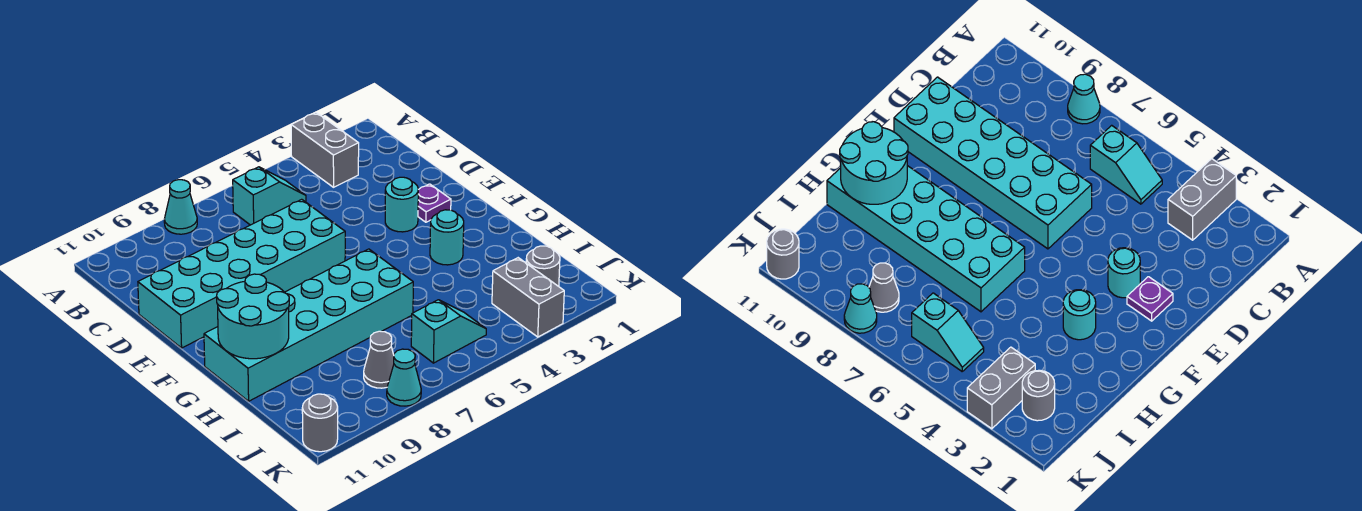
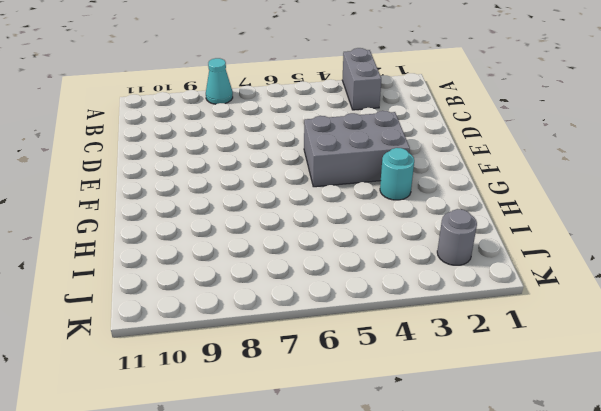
grey brick E3:F5 level 1 -> cyan round brick E3 level 1
none -> cyan slope B5:B6 level 1 top 6
none -> cyan brick D6:E11 level 1
none -> purple plate E2 level 1

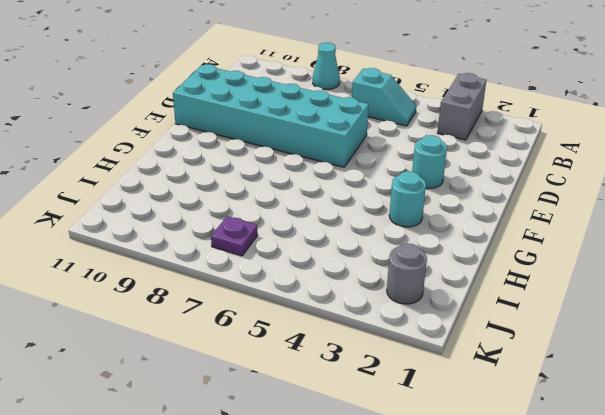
purple plate J7 level 1 -> purple plate E2 level 1
none -> cyan brick G6:H11 level 1
none -> grey brick J3:K3 level 1
none -> cyan slope J5:J6 level 1 top 6

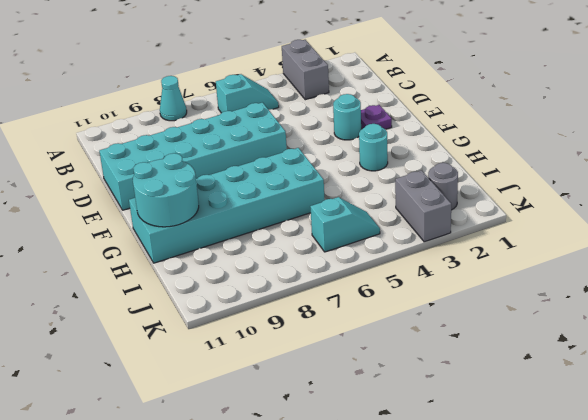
none -> grey cone J8 level 1
none -> cyan cone K8 level 1
none -> grey round brick K11 level 1

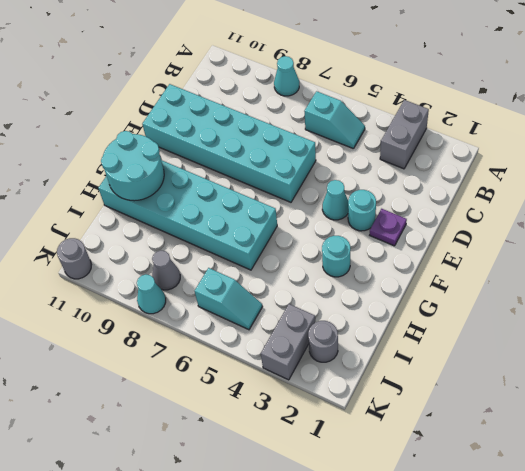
cyan cone E4 level 1 -> none

